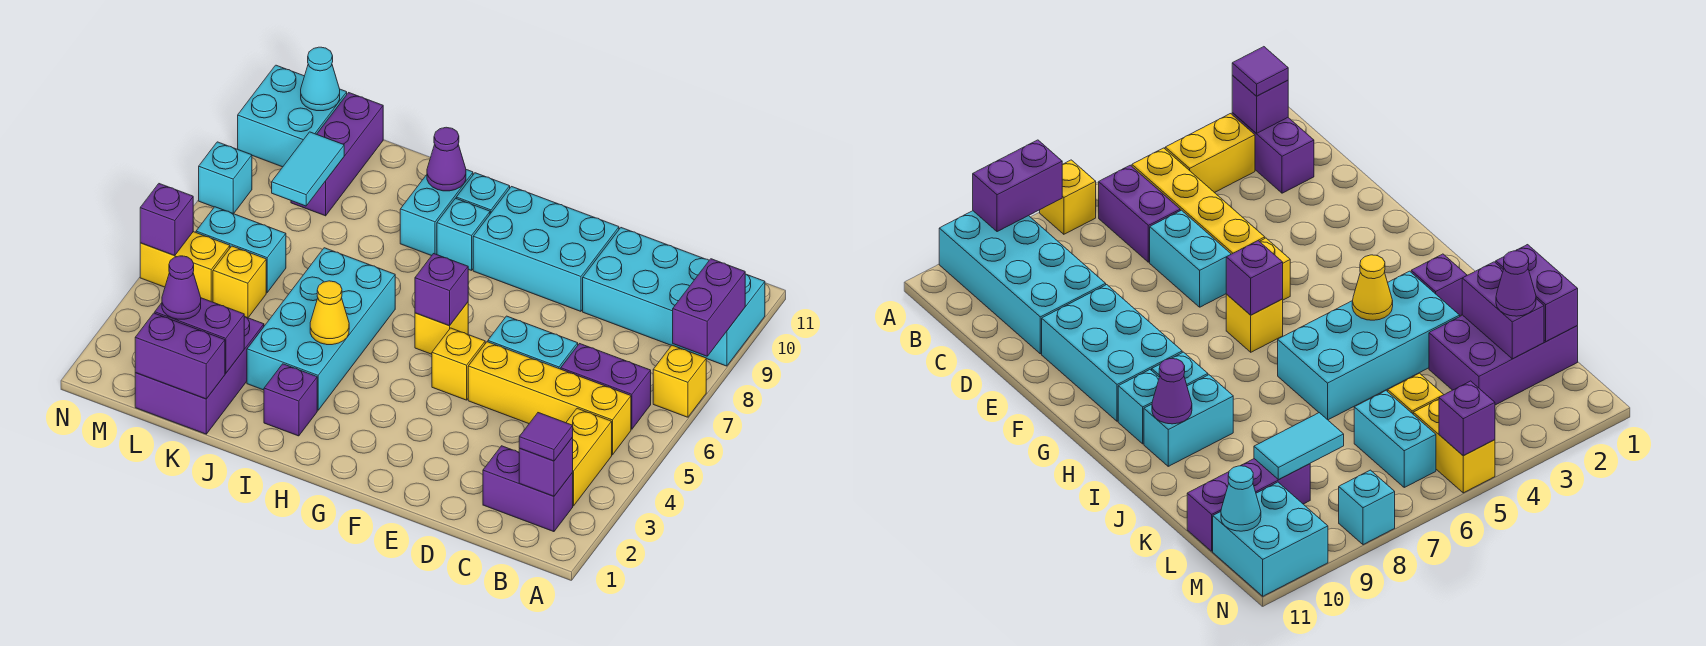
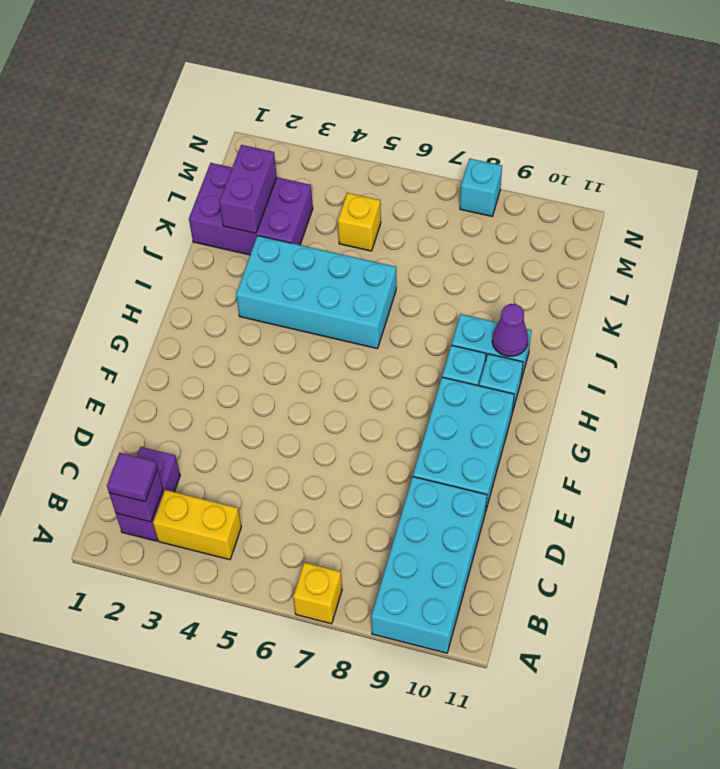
none -> yellow brick B5:E5 level 1
none -> purple brick B6:C6 level 1
none -> cyan brick D6:E6 level 1
none -> yellow brick F5 level 1

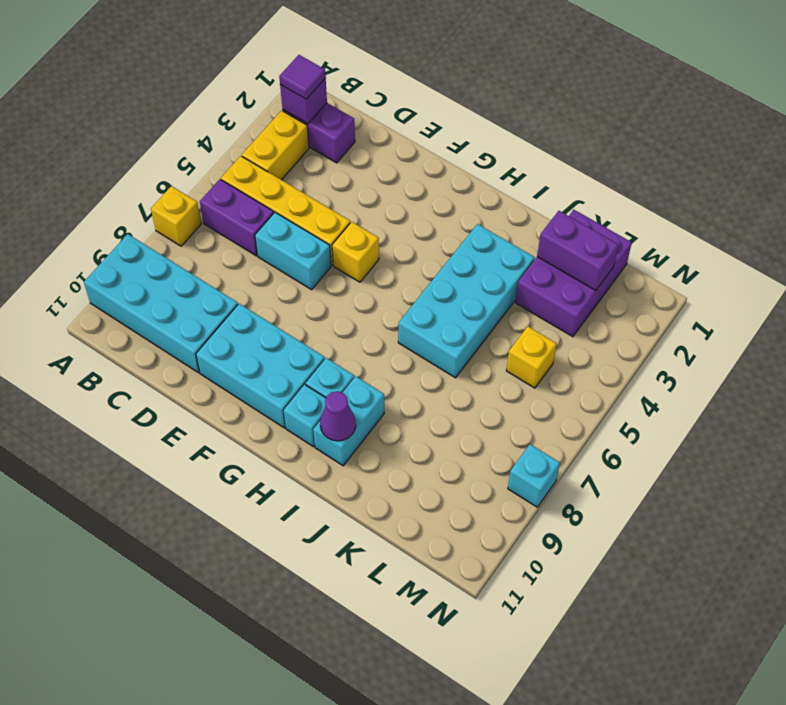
none -> yellow brick G6 level 1
none -> purple brick I2 level 1
none -> cyan brick L6:M6 level 1
none -> purple brick L9:L11 level 1

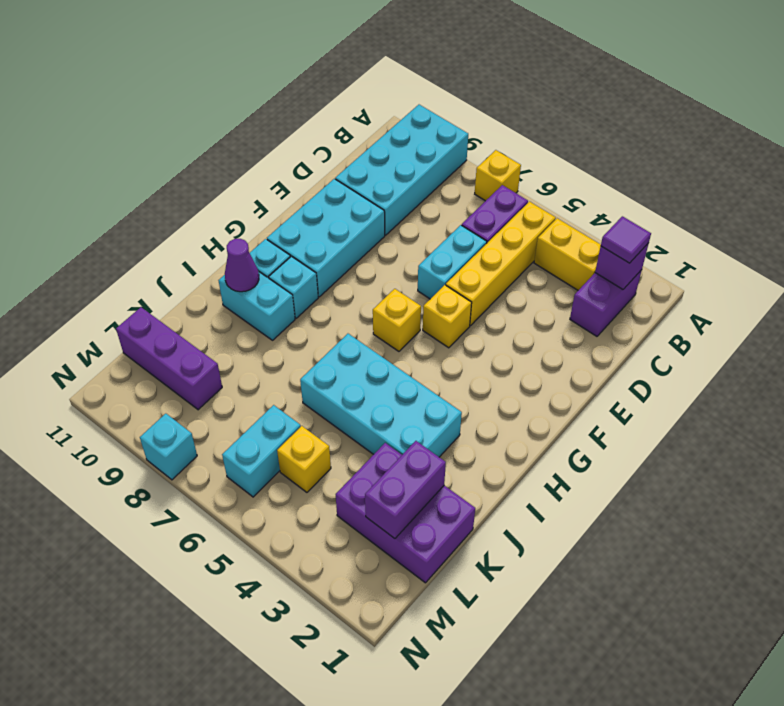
none -> purple brick I2 level 1
none -> yellow brick M5:N5 level 1
none -> cyan brick M10:N11 level 1
none -> purple brick A8:A9 level 2

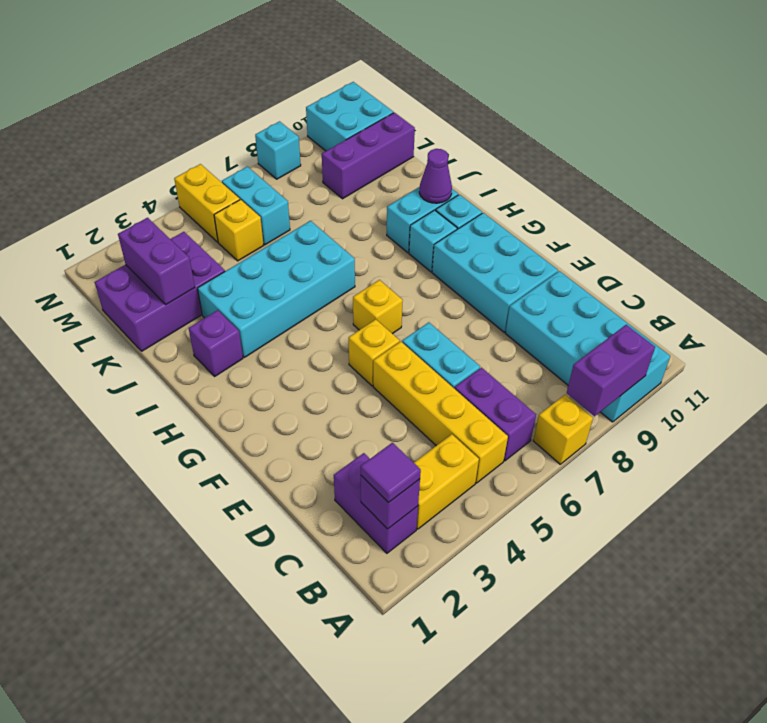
none -> purple brick G6 level 2
none -> yellow cone I4 level 2
none -> purple brick K1:L1 level 2
none -> cyan tile L8:L9 level 2

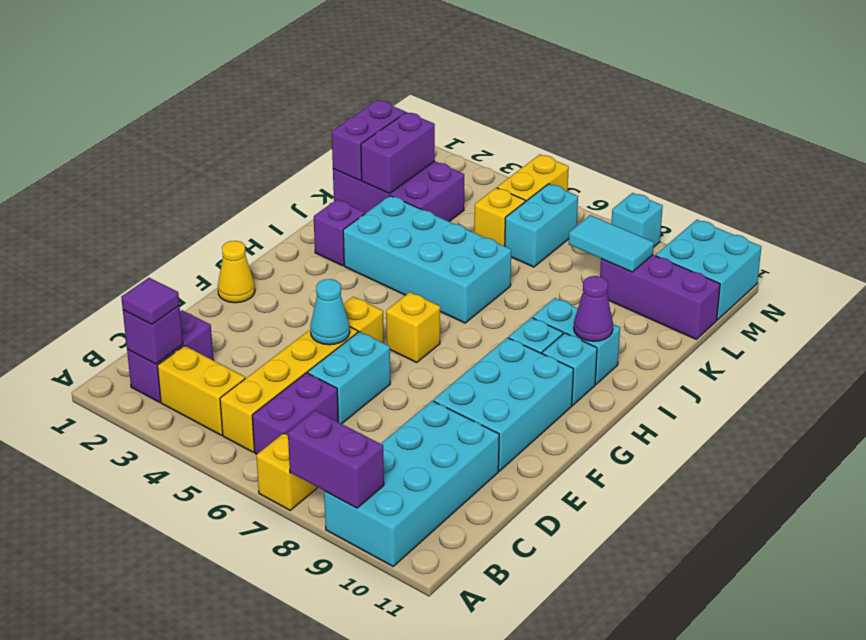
cyan cone E5 level 2 -> cyan cone M11 level 2
yellow cone F1 level 1 -> yellow cone I4 level 2
none -> purple brick G6 level 2
none -> purple brick N5 level 2
none -> purple cone L2 level 3

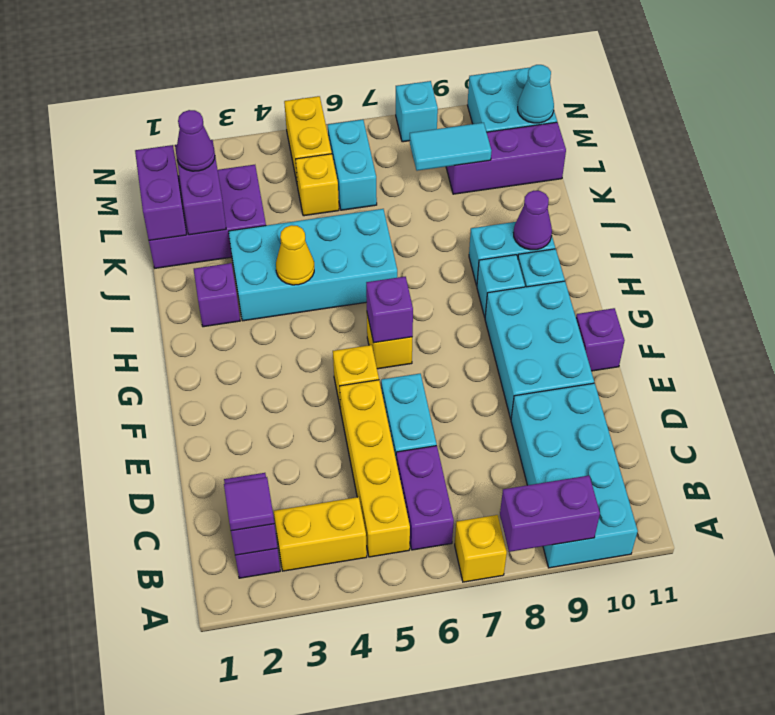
purple brick F11 level 1 -> purple brick N5 level 2

